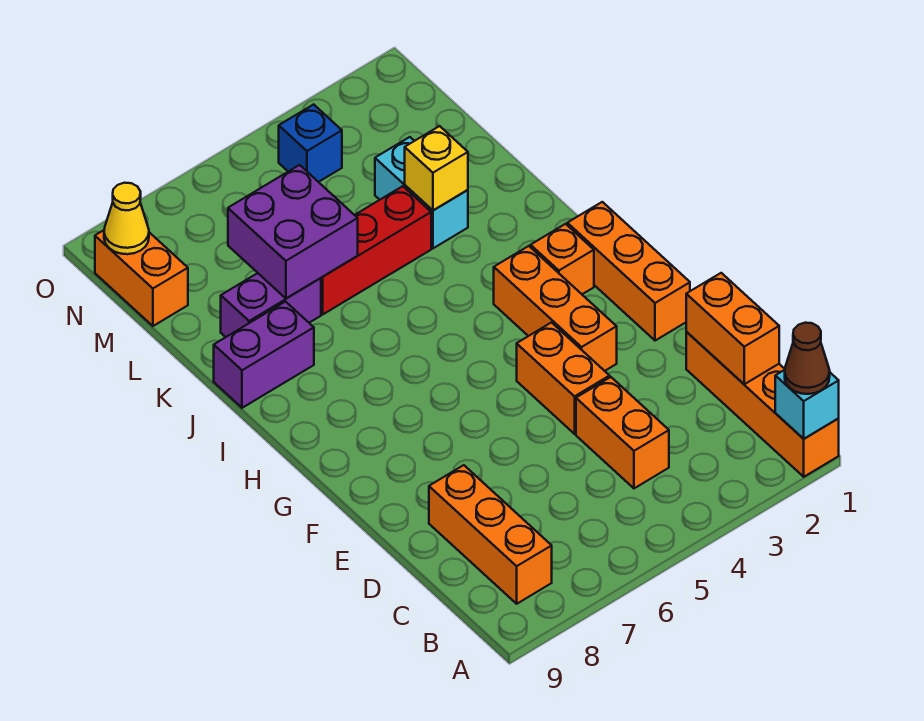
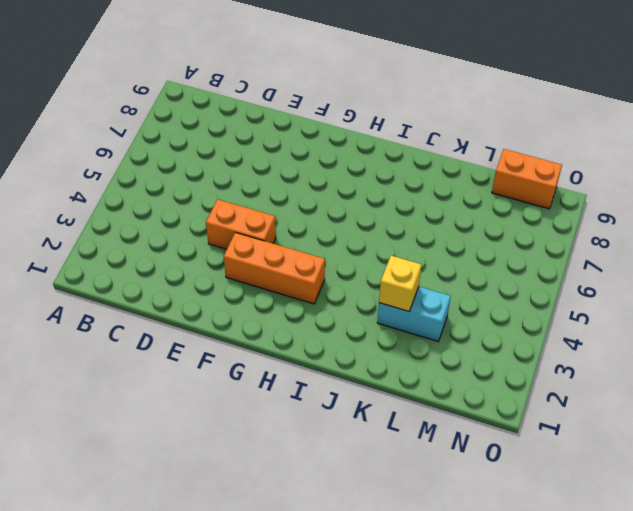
none -> orange brick A1:D1 level 1
none -> orange brick B8:D8 level 1
none -> orange brick C4:D4 level 1

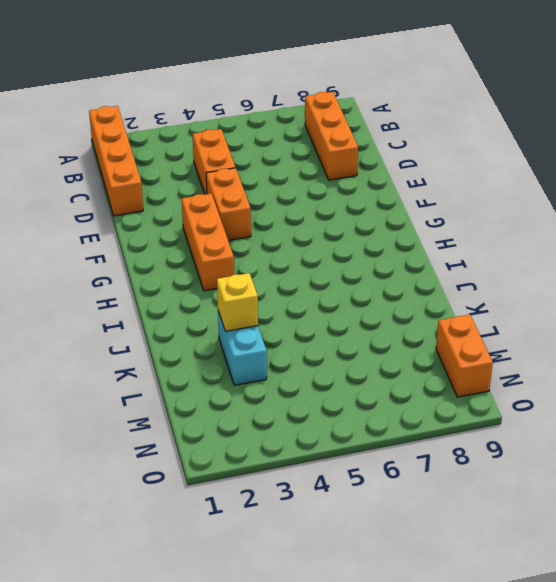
none -> orange brick F1:H1 level 1
none -> orange brick H2 level 1
none -> purple brick J8:J9 level 1

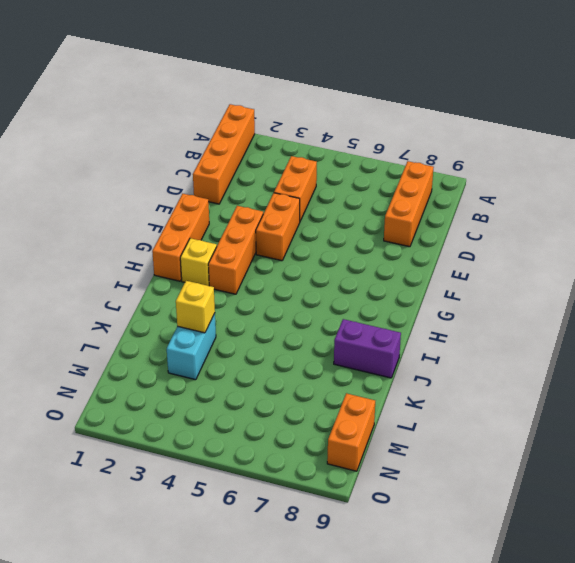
yellow brick H2 level 1 -> orange brick H2 level 1
none -> red brick K4:K6 level 1
none -> purple brick K7:K8 level 1
none -> blue brick N4 level 1

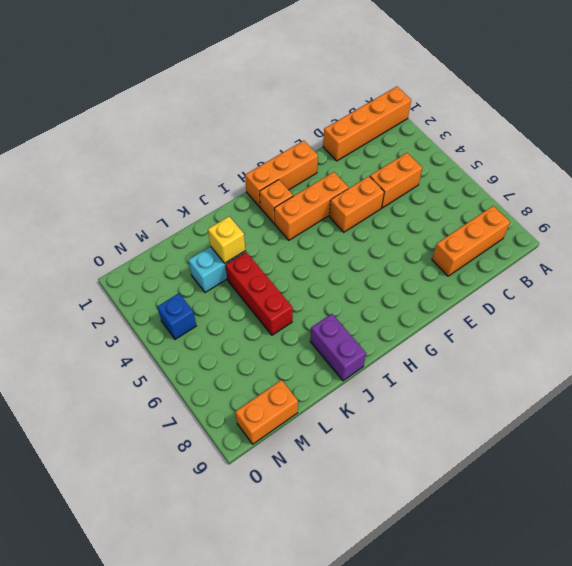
none -> purple brick K7:K8 level 1
none -> cyan brick A1 level 2
none -> orange brick C1:D1 level 2

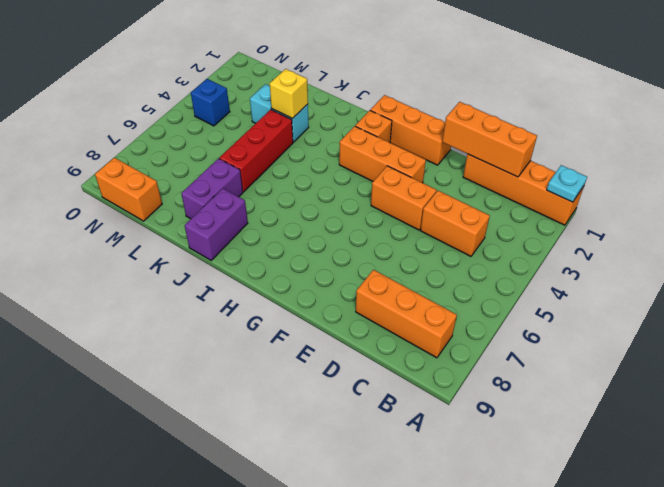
cyan plate A1 level 2 -> cyan brick A1 level 2
orange brick C1:E1 level 2 -> orange brick C1:D1 level 2
none -> purple brick K6:L7 level 2
none -> yellow cone N9 level 2
none -> brown cone A1 level 3

